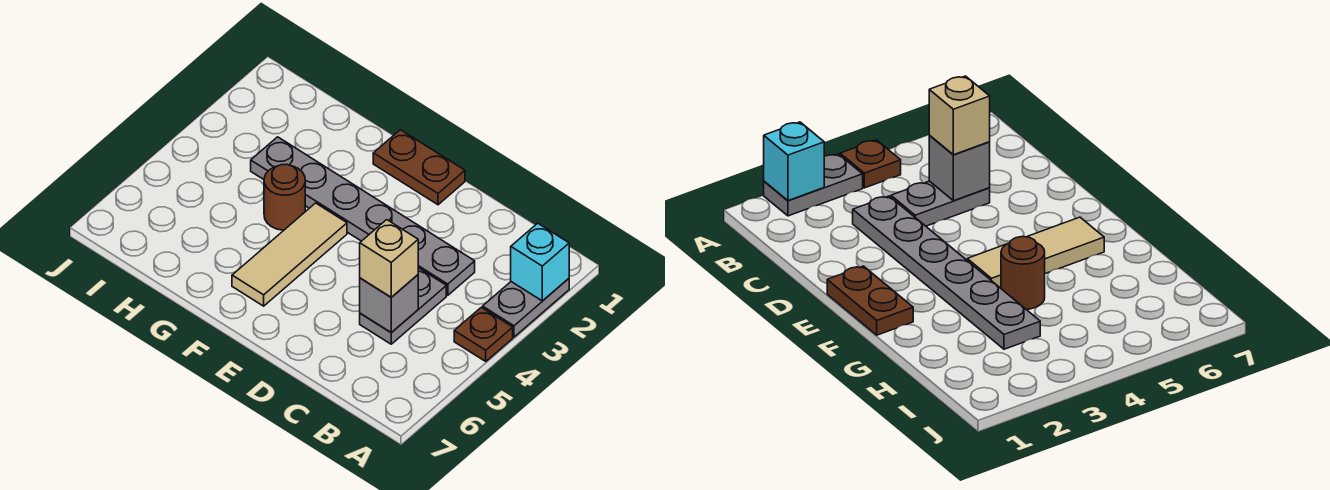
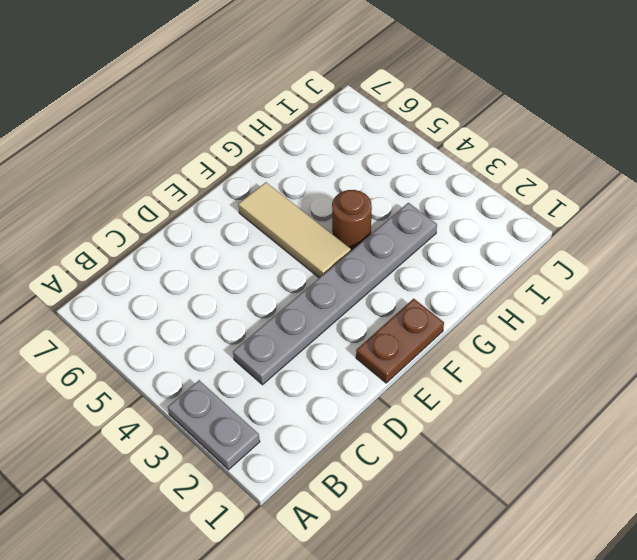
none -> brown plate A4 level 1
none -> grey plate C4:C5 level 1

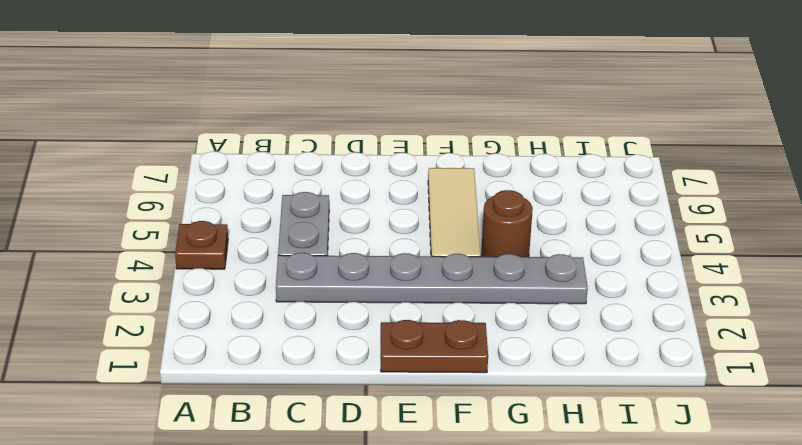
none -> grey plate A2:A3 level 1
none -> cyan brick A2 level 2

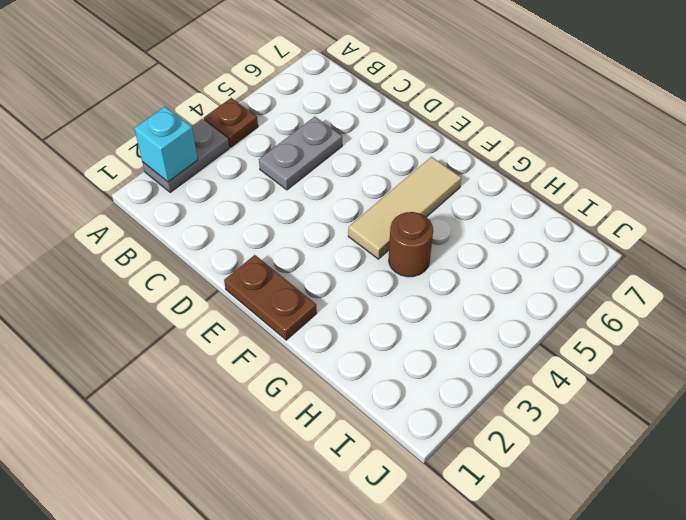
none -> grey plate C3:H3 level 1
none -> grey brick C5 level 2

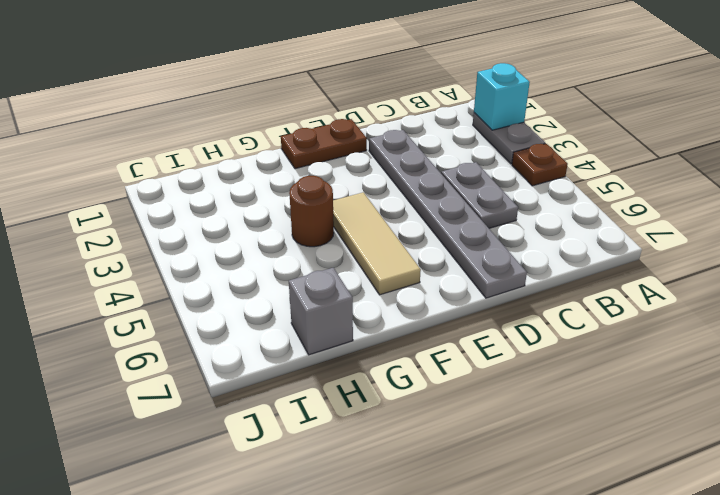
grey plate D2:D7 level 1 -> grey plate C3:H3 level 1
grey brick H7 level 1 -> grey brick C5 level 2
none -> tan brick C5 level 3

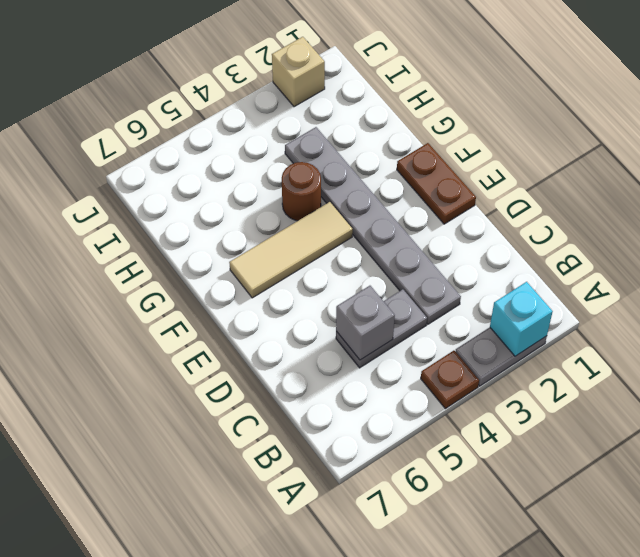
tan brick J2 level 1 -> tan brick C5 level 3

